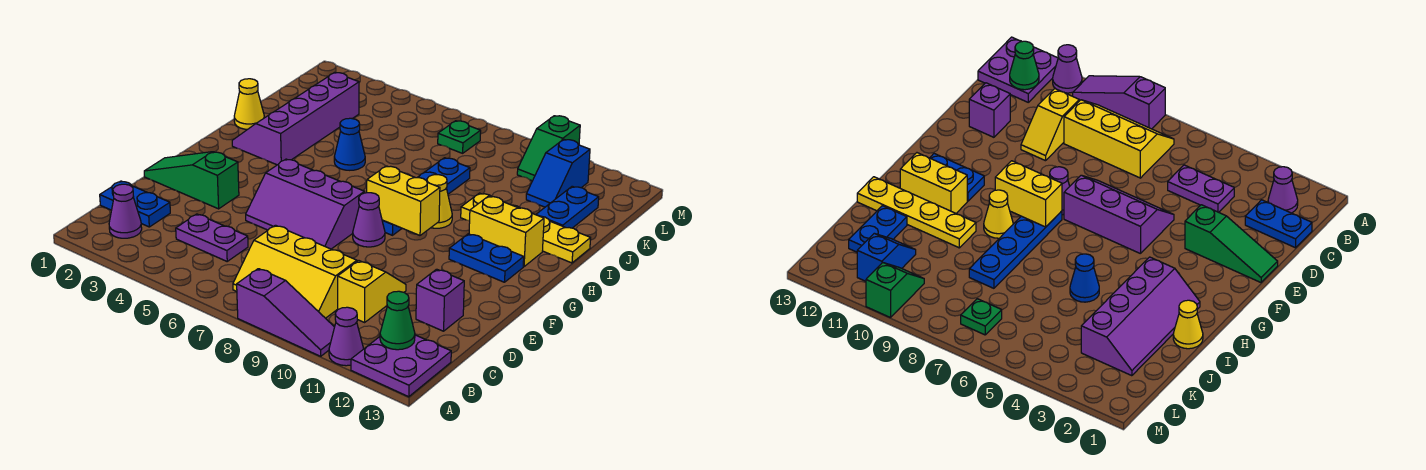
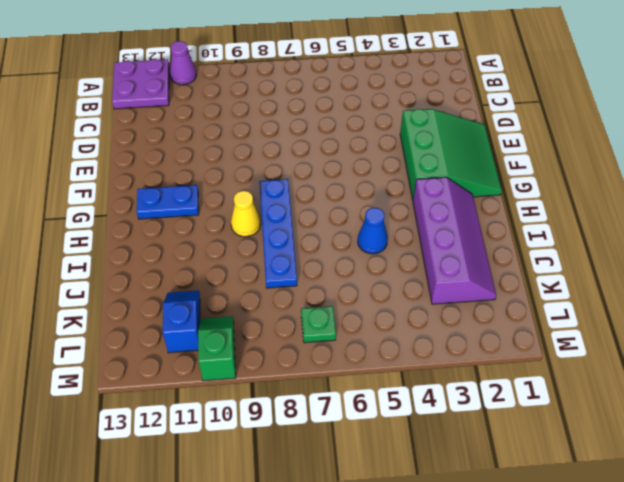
green slope E1:G3 level 1 top 3 -> green slope E1:E3 level 1 top 3
none -> purple slope A8:A10 level 1 top 8
none -> purple cone B2 level 1
none -> yellow slope B7:C9 level 1 top C

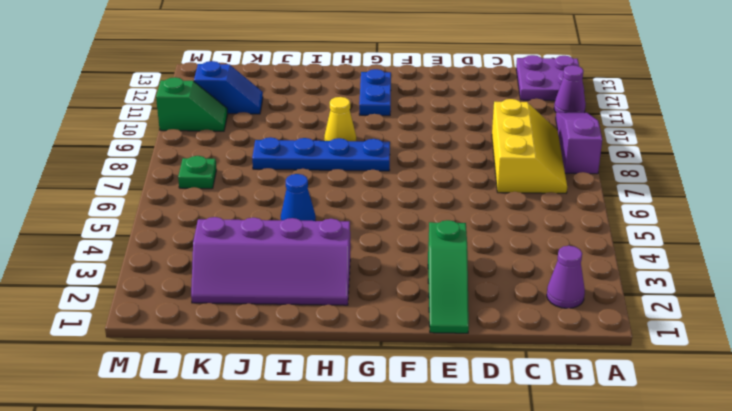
none -> blue plate C1:C2 level 1
none -> purple plate C4:C5 level 1
none -> yellow slope C10:D10 level 1 top C

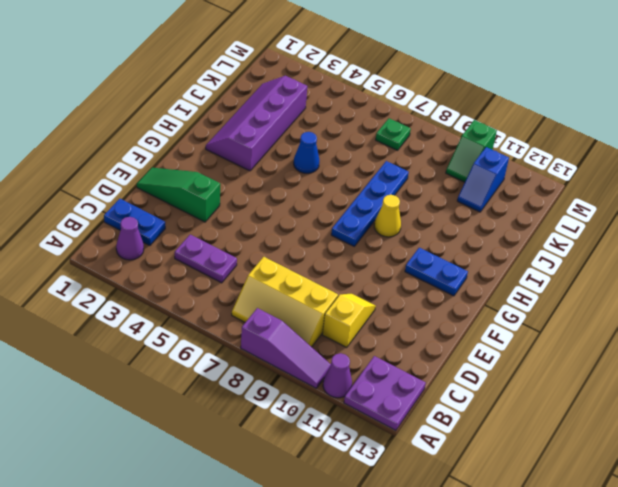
none -> purple brick D12 level 1
none -> purple slope E5:F7 level 1 top F
none -> purple cone F8 level 1

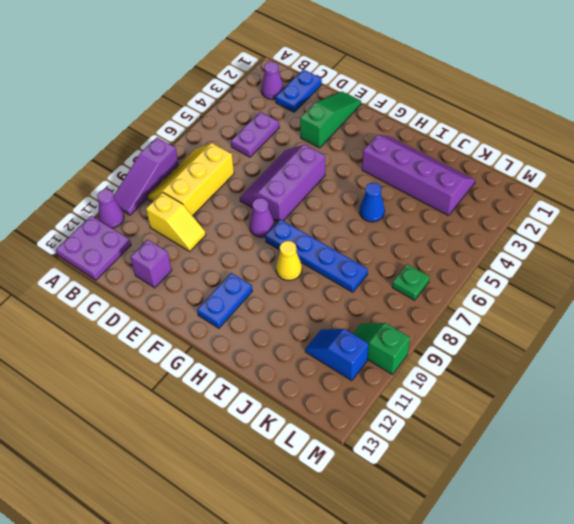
none -> yellow brick H11:H12 level 1
none -> yellow cone I1 level 1
none -> yellow plate I10:I13 level 1

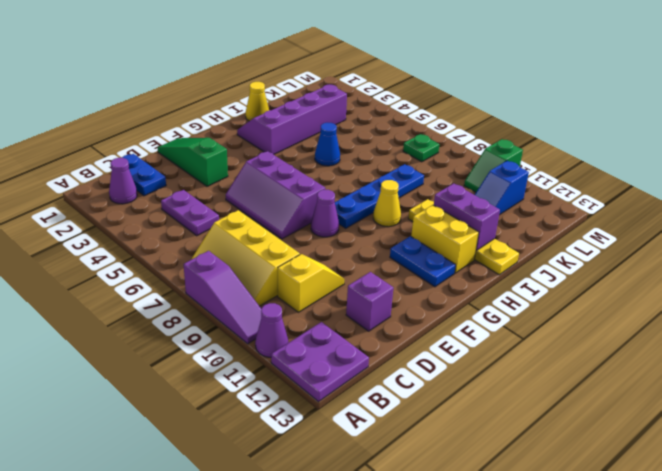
purple brick I11:I12 level 2 -> none
none -> blue plate J12:K12 level 1
none -> green cone B12 level 2
none -> yellow brick G8:G9 level 2

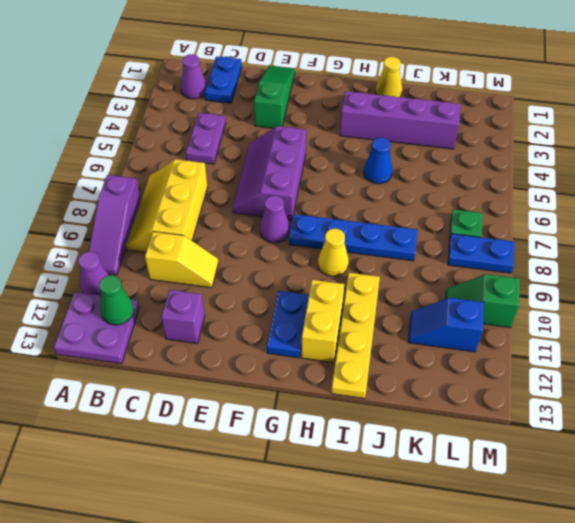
blue plate L8:M8 level 1 -> blue plate J12:K12 level 1
none -> yellow brick G8:G9 level 2

